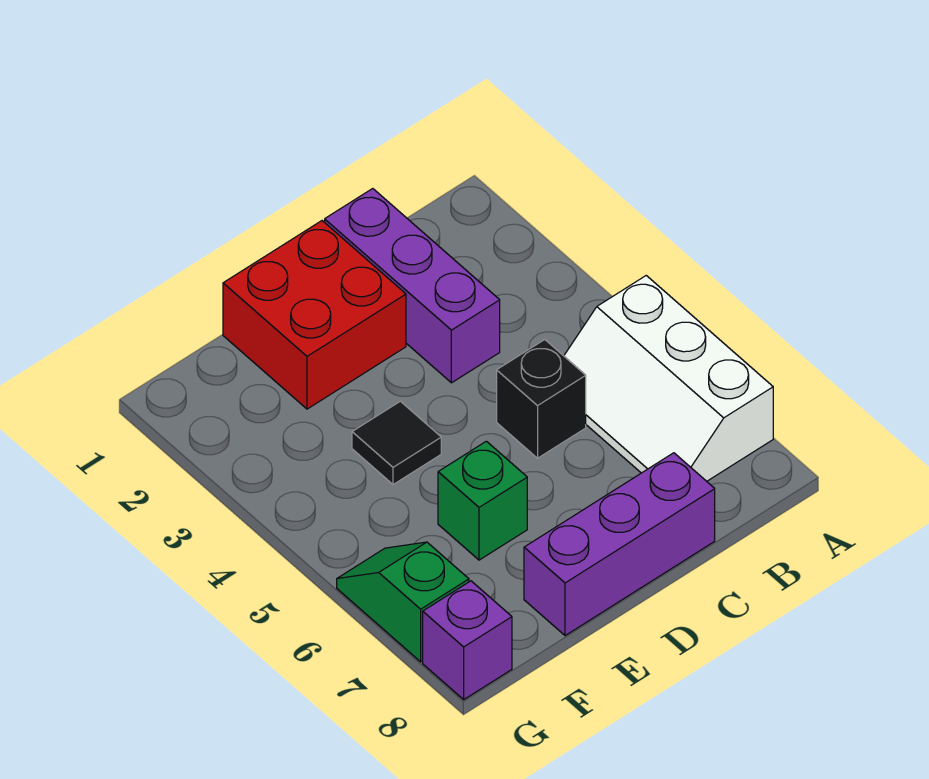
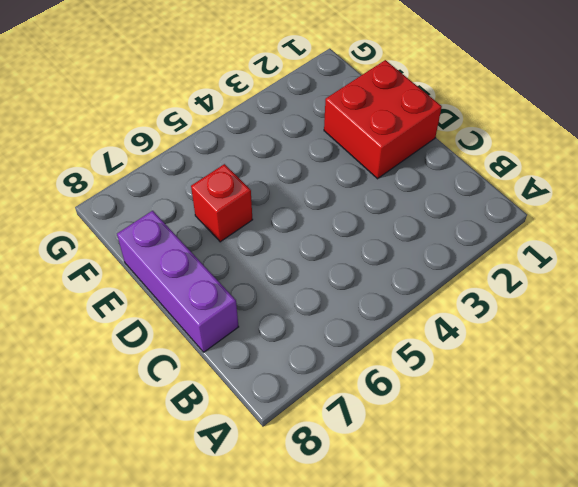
red brick E6 level 1 -> green brick E6 level 1
none -> white slope A5:B7 level 1 top A
none -> purple brick C1:C3 level 1

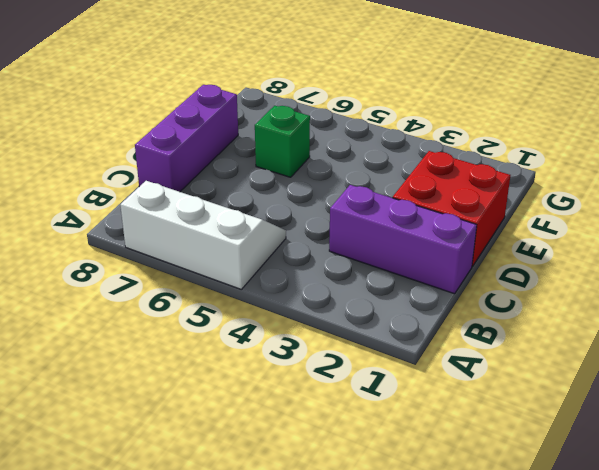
none -> black brick C5 level 1
none -> black tile E4 level 1

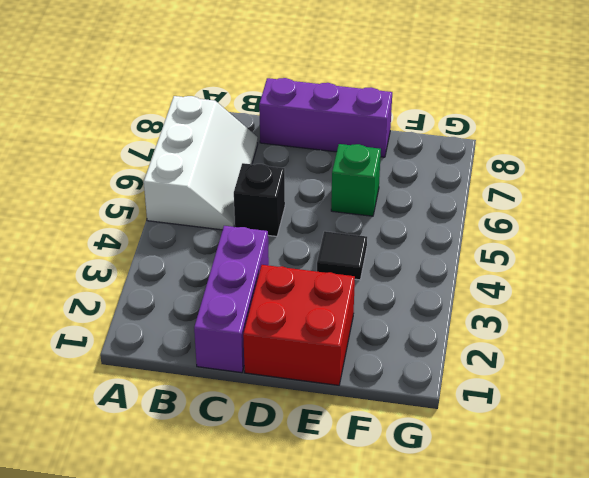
none -> green slope G6:G7 level 1 top 7
none -> purple brick G8 level 1

